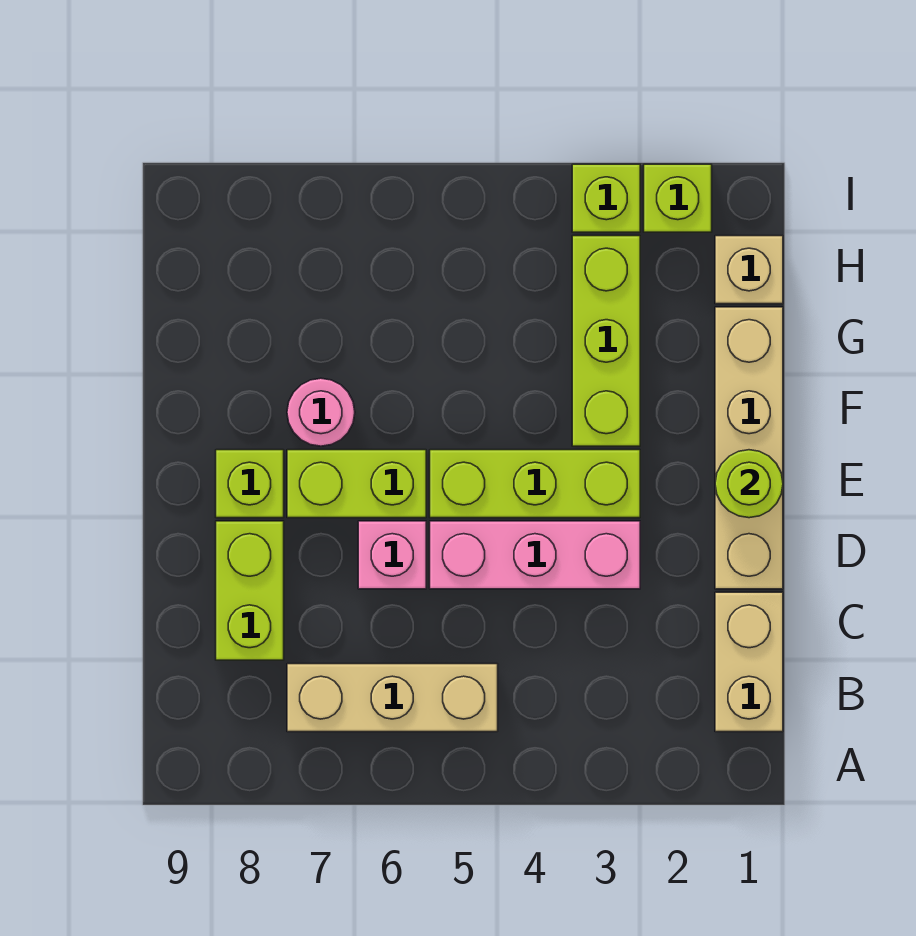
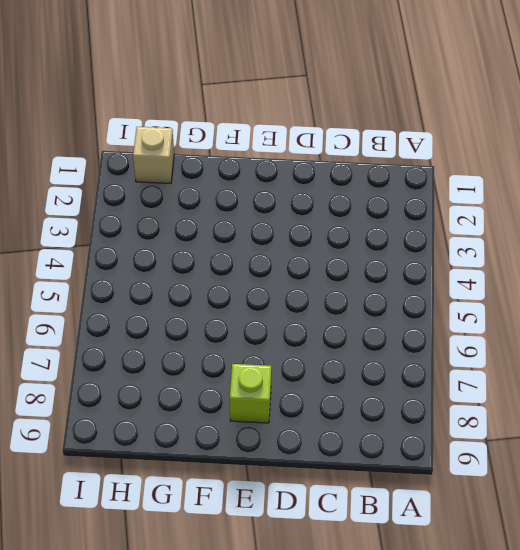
none -> tan brick B1:C1 level 1
none -> tan brick B5:B7 level 1
none -> lime brick C8:D8 level 1

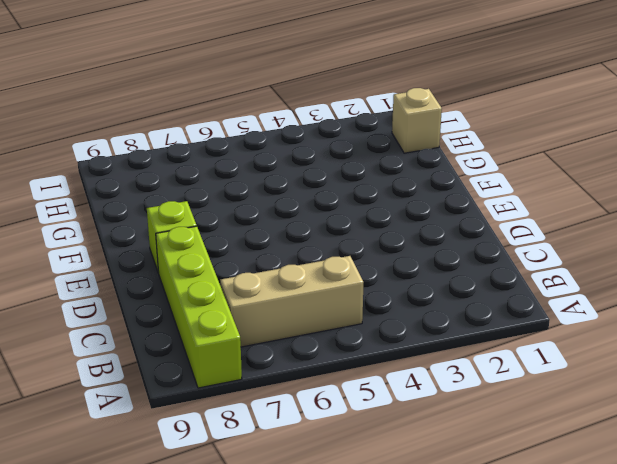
lime brick A8:D8 level 1 -> lime brick C8:D8 level 1
none -> tan brick B1:C1 level 1
none -> tan brick D1:G1 level 1
none -> pink brick D3:D5 level 1

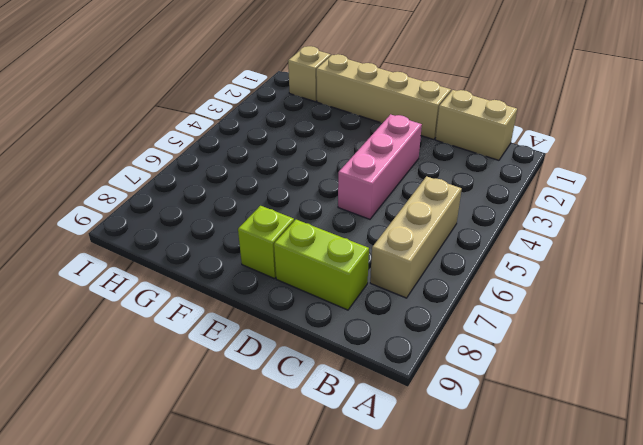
none -> pink brick D6 level 1
none -> lime brick E3:E5 level 1
none -> lime brick E6:E7 level 1

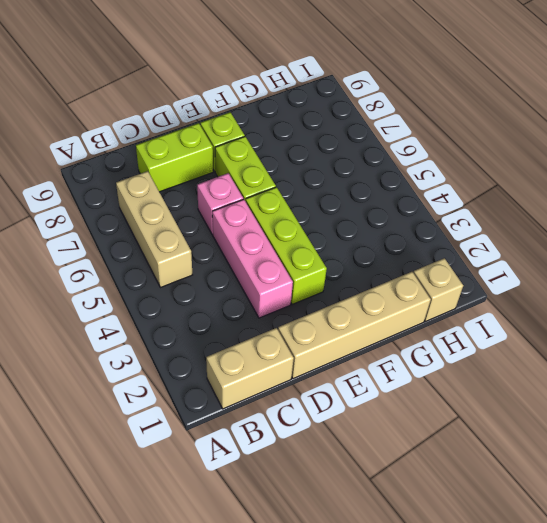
none -> lime brick F3:H3 level 1
none -> pink round brick F7 level 1
none -> lime brick I2 level 1

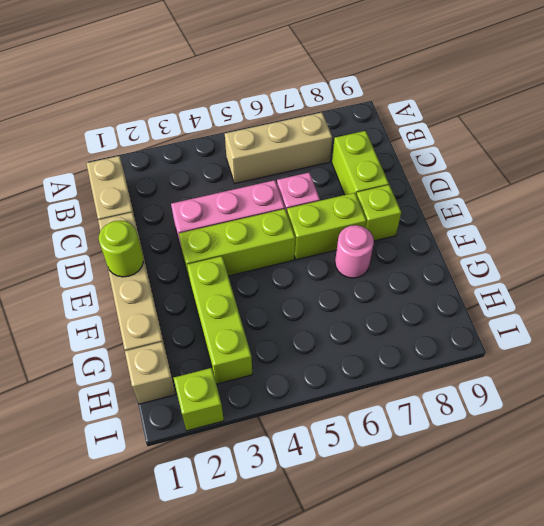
none -> lime brick I3 level 1

